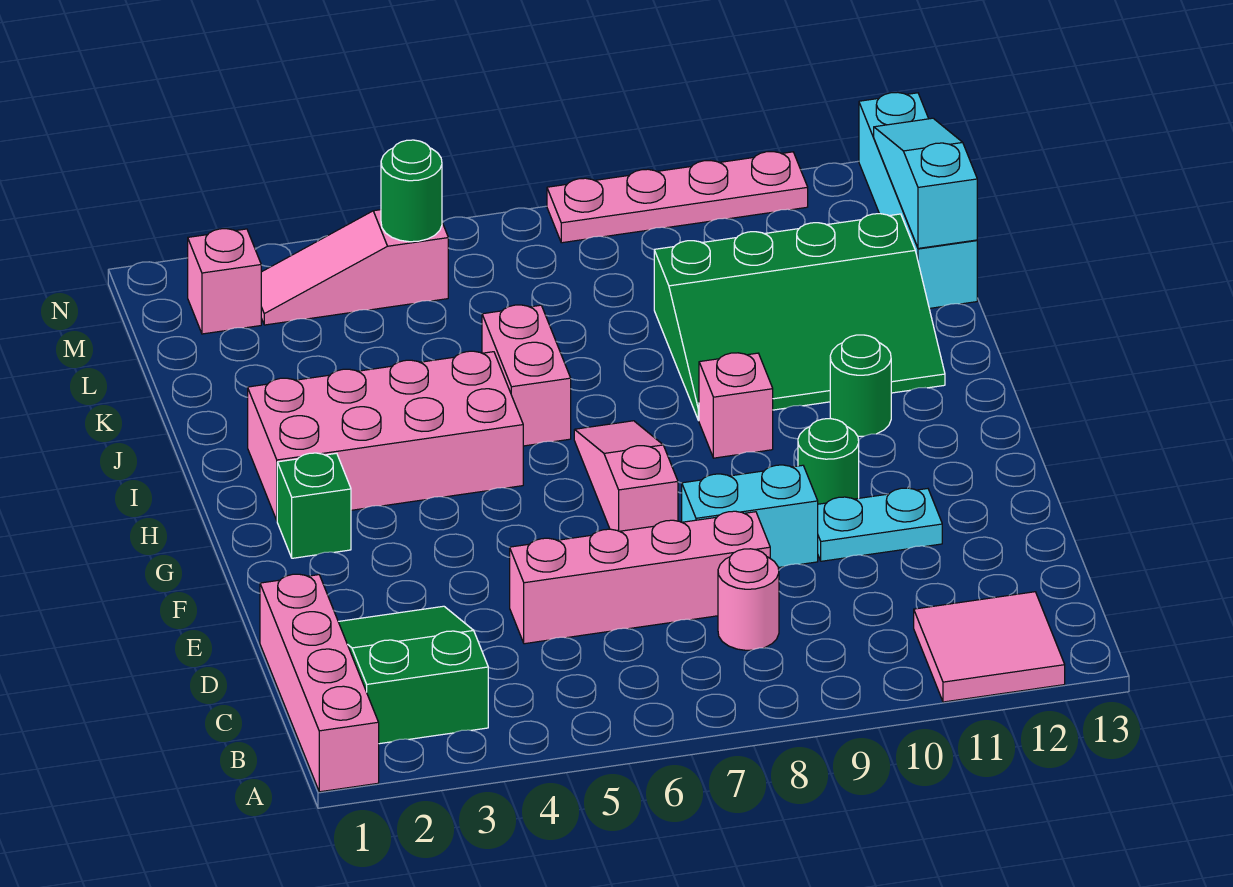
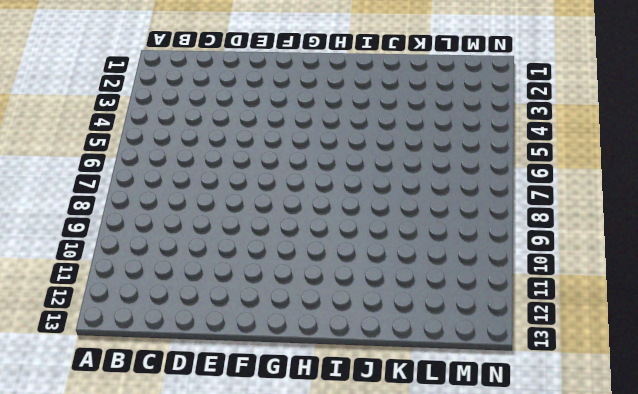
none -> pink brick A1:D1 level 1
none -> pink tile A11:B12 level 1
none -> green slope B2:D3 level 1 top B

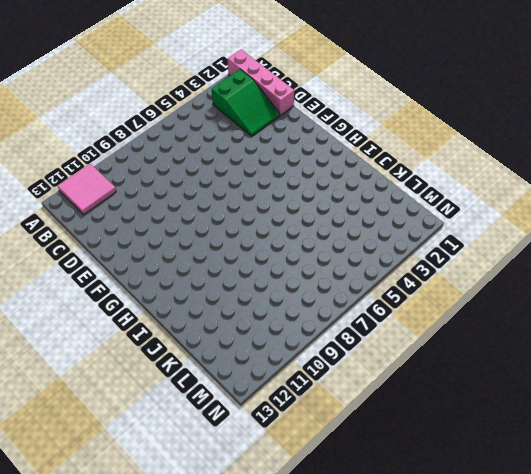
none -> pink round brick C8 level 1
none -> pink brick D5:D8 level 1
none -> cyan brick E8:E9 level 1

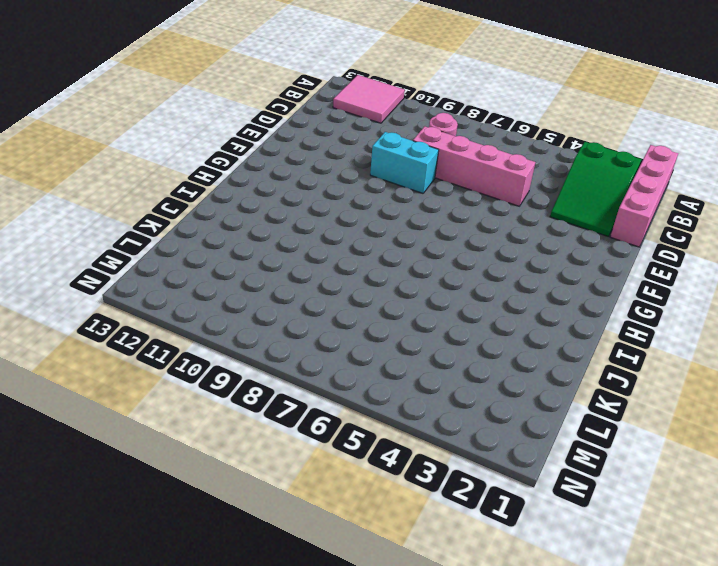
none -> cyan plate E10:E11 level 1
none -> pink slope F7:H7 level 1 top F
none -> green round brick F10 level 1

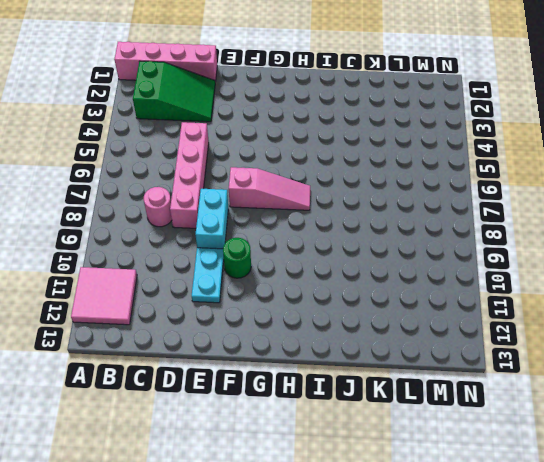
none -> green brick G2 level 1
none -> pink brick H2:I5 level 1
none -> pink brick H9 level 1

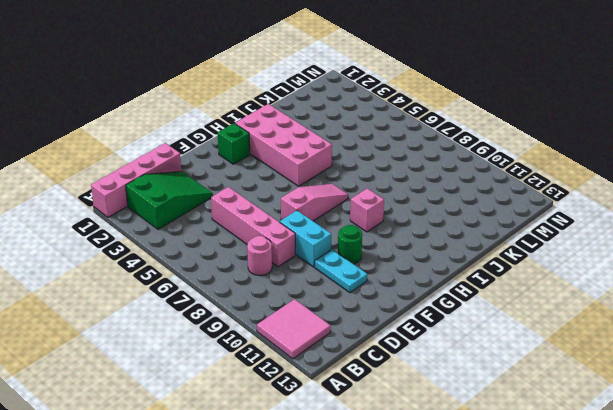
none -> green round brick H11 level 1
none -> pink brick I6:J6 level 1
none -> green slope I9:K12 level 1 top K

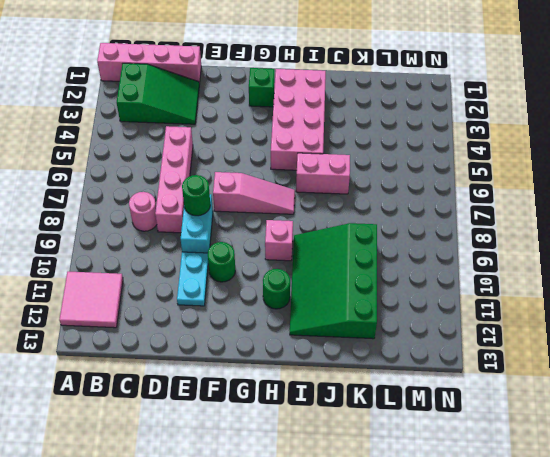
green round brick E8 level 2 -> green round brick M5 level 2
none -> cyan brick K13:N13 level 1
none -> pink brick M2 level 1
none -> pink slope M3:M5 level 1 top 5

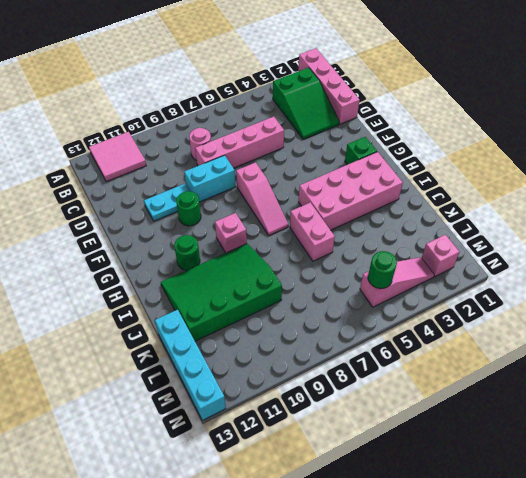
none -> pink plate N8:N11 level 1
none -> cyan slope K13:M13 level 2 top K

